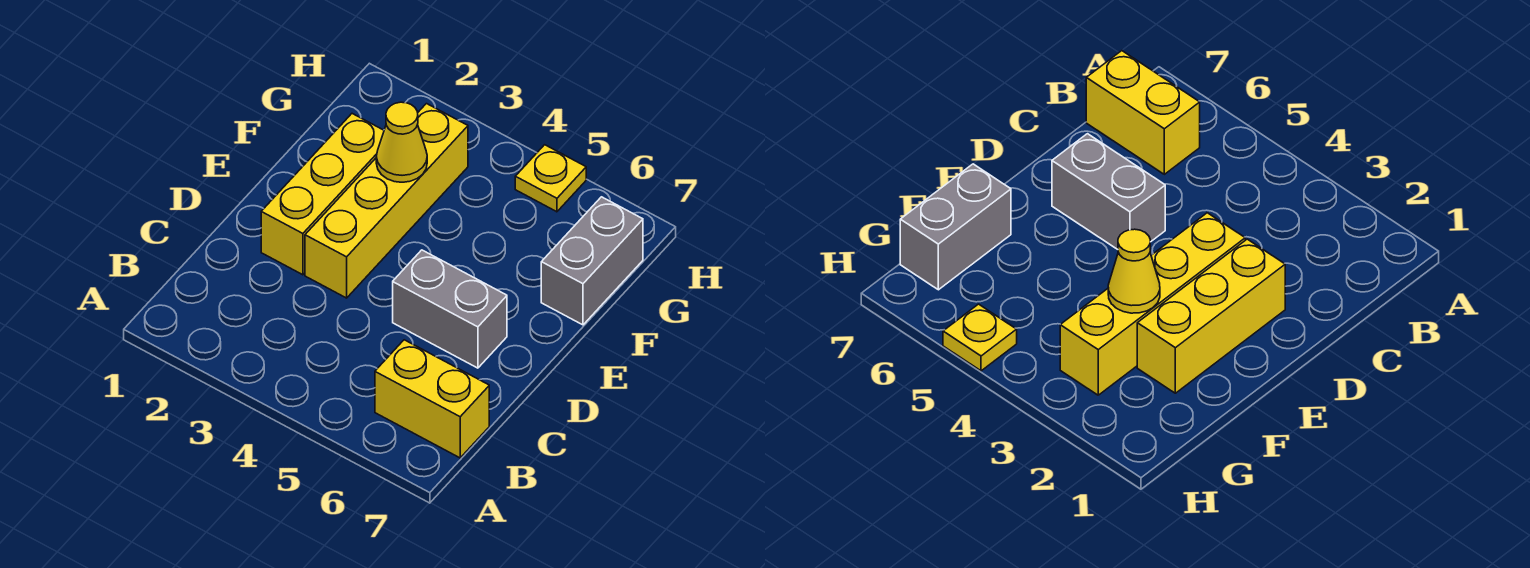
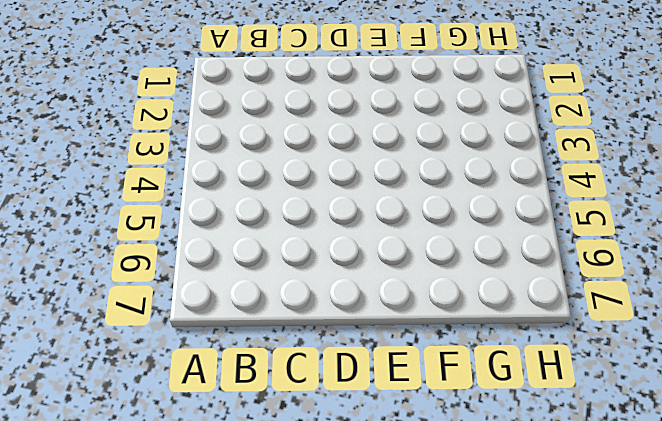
none -> yellow brick B6:B7 level 1
none -> yellow brick D2:F2 level 1

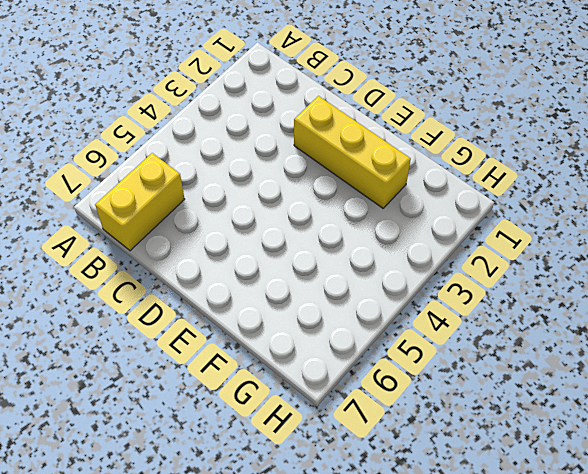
none -> yellow brick D3:G3 level 1
none -> grey brick D5:D6 level 1

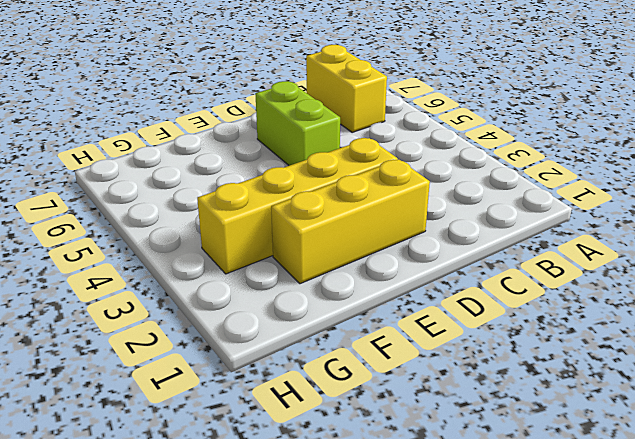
lime brick D5:D6 level 1 -> grey brick D5:D6 level 1
none -> grey brick F7:G7 level 1
none -> yellow plate H5 level 1

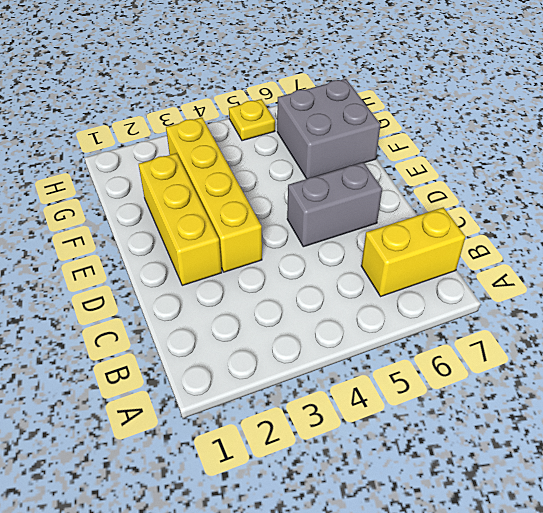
grey brick F6:G7 level 1 -> grey brick F7:G7 level 1
none -> yellow cone F3 level 2

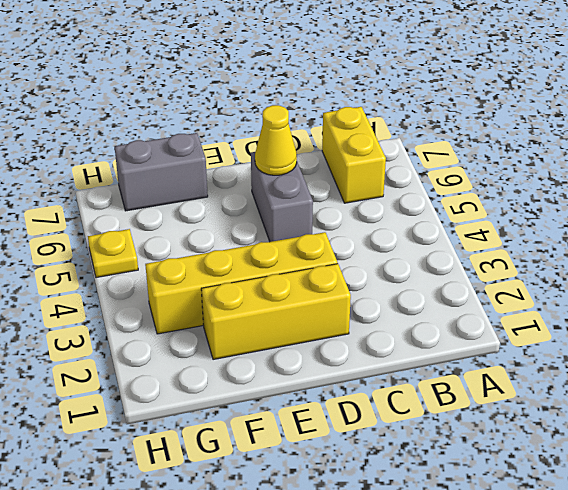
yellow cone D6 level 2 -> yellow cone F3 level 2

